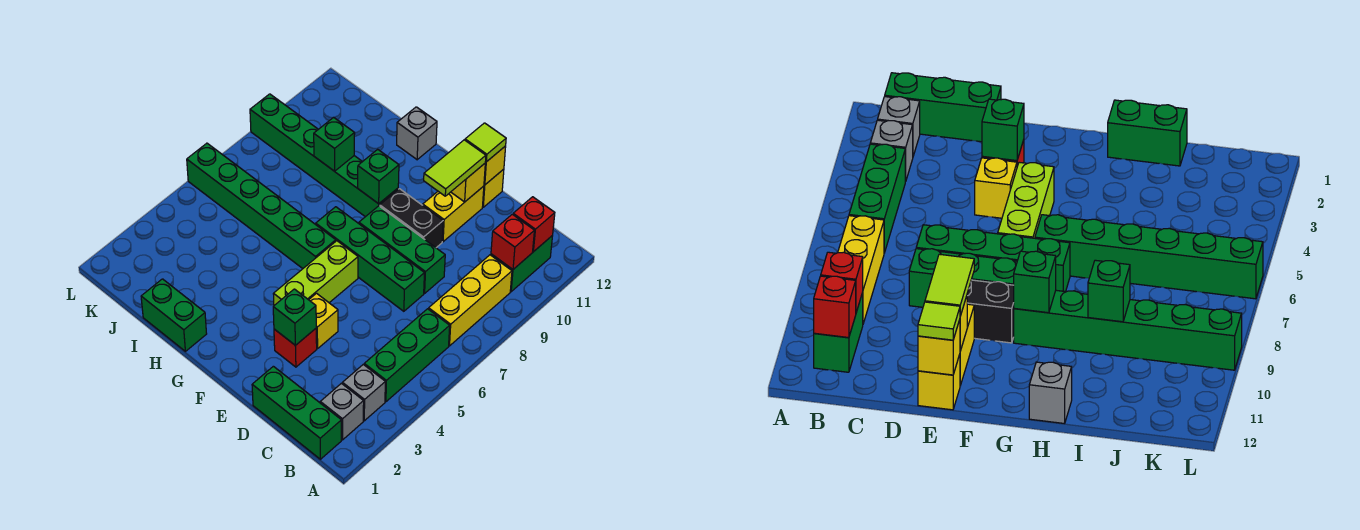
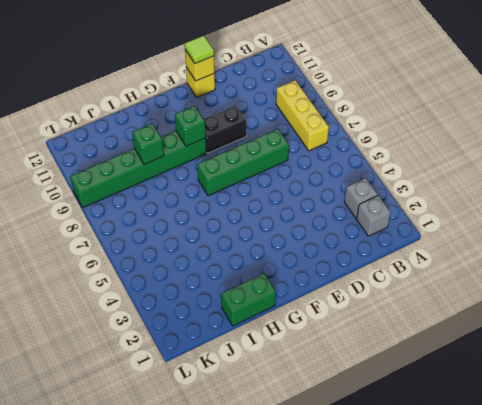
none -> green brick B1:D1 level 1
none -> green brick B4:B6 level 1
none -> green brick B10:B11 level 1

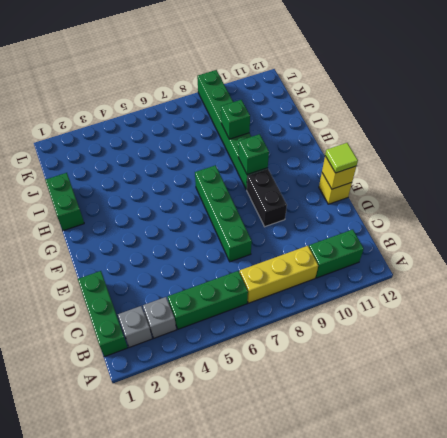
none -> green brick D8:F8 level 1
none -> red brick E3 level 1
none -> yellow brick E4 level 1

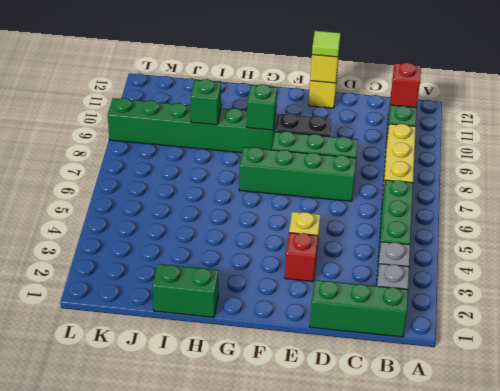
none -> yellow brick E10:E11 level 1
none -> lime brick F4:F6 level 1
none -> green brick G6:L6 level 1

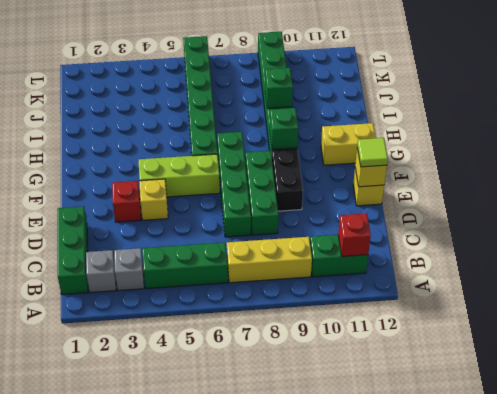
yellow brick G11:G12 level 1 -> yellow brick E10:E11 level 1
none -> green brick H1:I1 level 1
none -> grey brick H12 level 1
none -> red brick B10 level 2

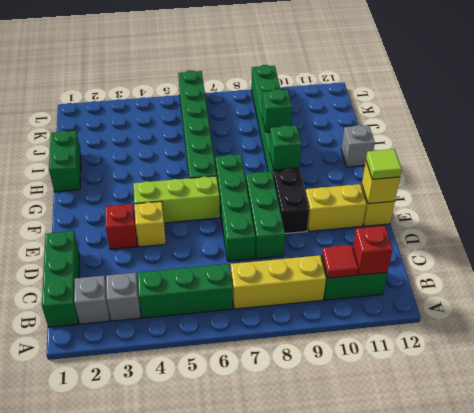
red tile B10 level 2 -> red brick B10 level 2
none -> green brick E3 level 2
none -> yellow brick E11 level 2
none -> lime tile E10:E11 level 3

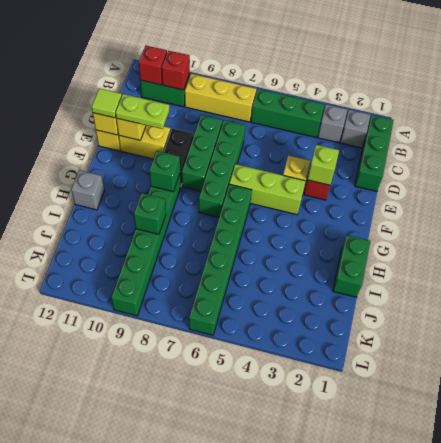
lime brick E3 level 2 -> green brick E3 level 2
lime plate E10:E11 level 3 -> lime tile E10:E11 level 3

